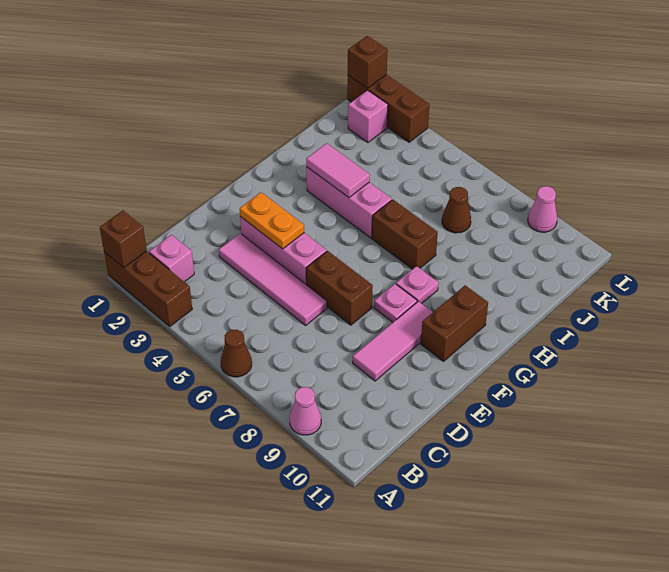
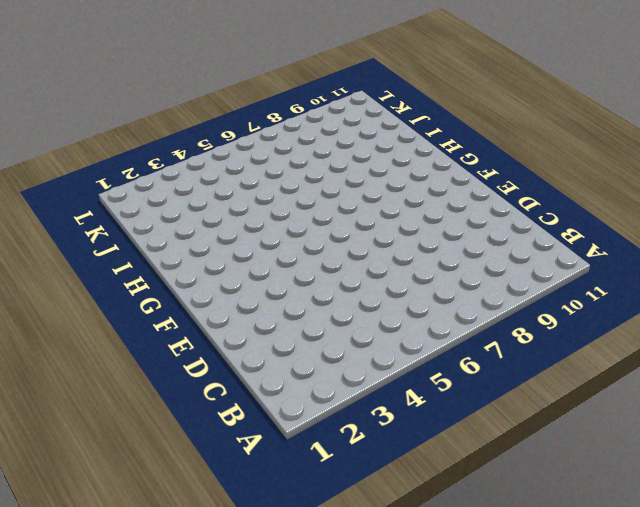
none -> brown brick A1:A3 level 1
none -> brown cone A6 level 1
none -> pink cone A9 level 1

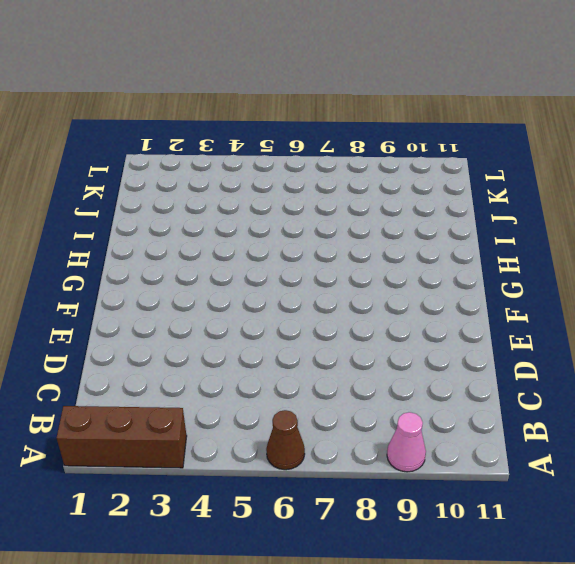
none -> pink brick B2 level 1
none -> pink tile D3:D6 level 1
none -> pink tile D9:F9 level 1

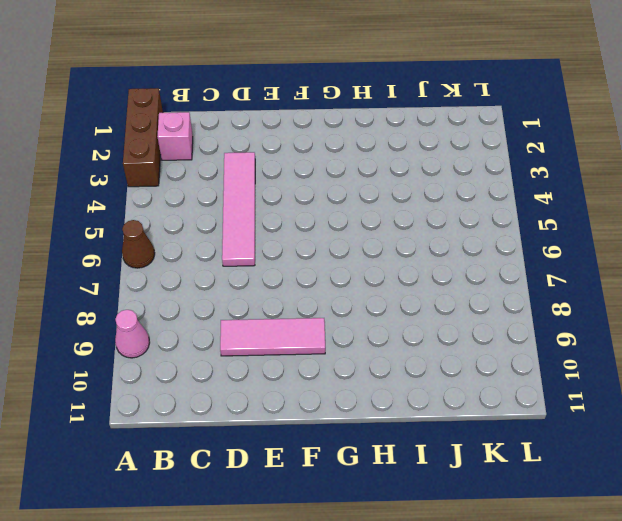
none -> pink brick E3:E5 level 1
none -> brown brick E6:E7 level 1
none -> pink plate F8 level 1

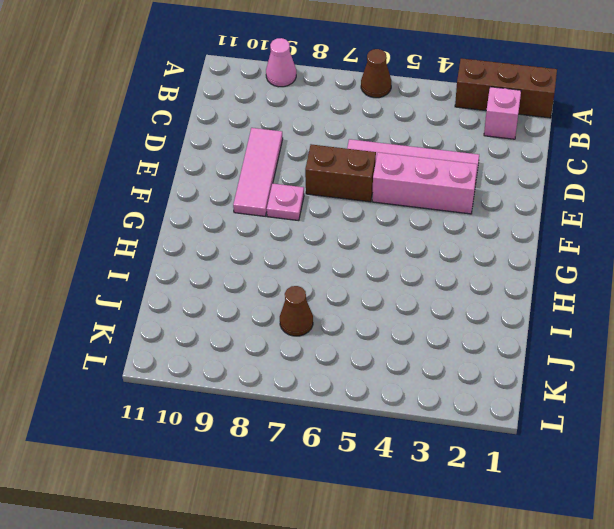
none -> brown brick F10:G10 level 1
none -> pink plate G8 level 1
none -> pink brick H3:H5 level 1

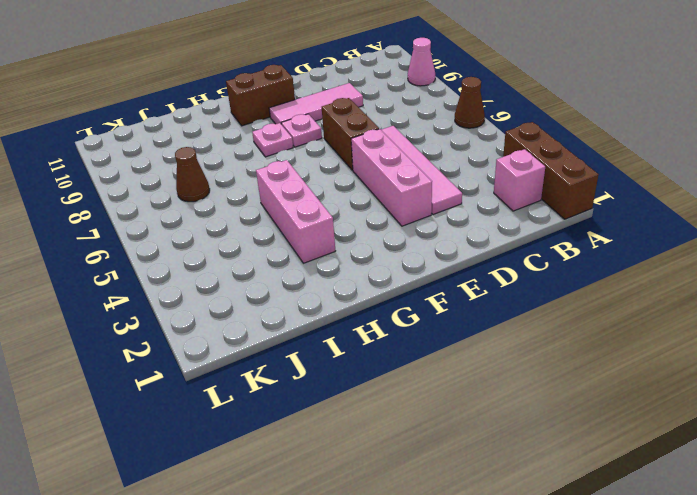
none -> brown brick H6:H7 level 1
none -> pink brick K2 level 1
none -> brown brick L1:L3 level 1

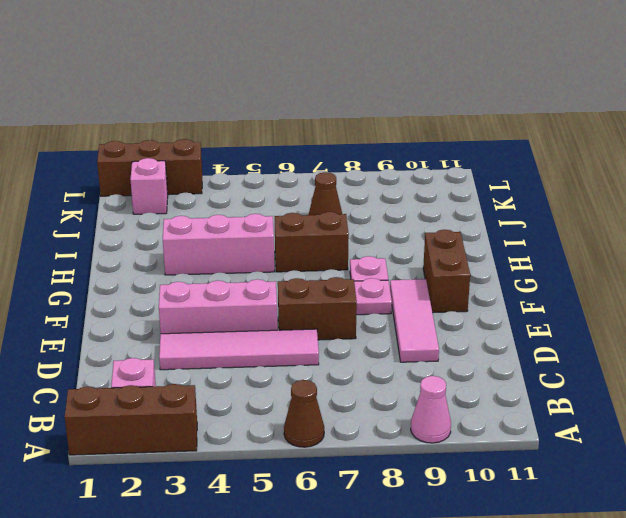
none -> pink cone L9 level 1
none -> brown brick A1 level 2
none -> orange plate E3:E4 level 2

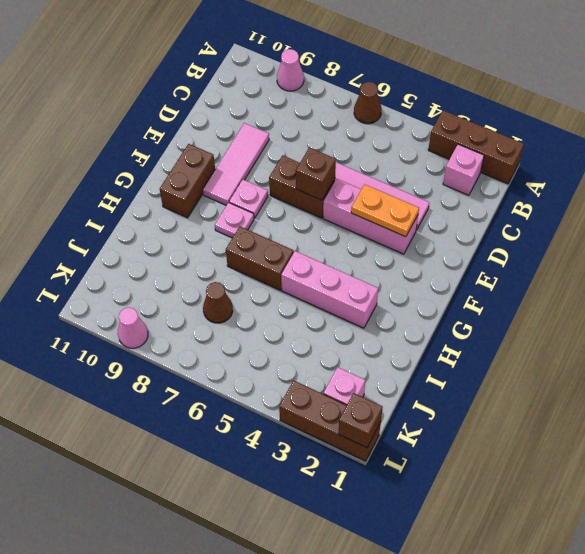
brown brick E6 level 2 -> brown brick A1 level 2
none -> pink tile H3:H4 level 2

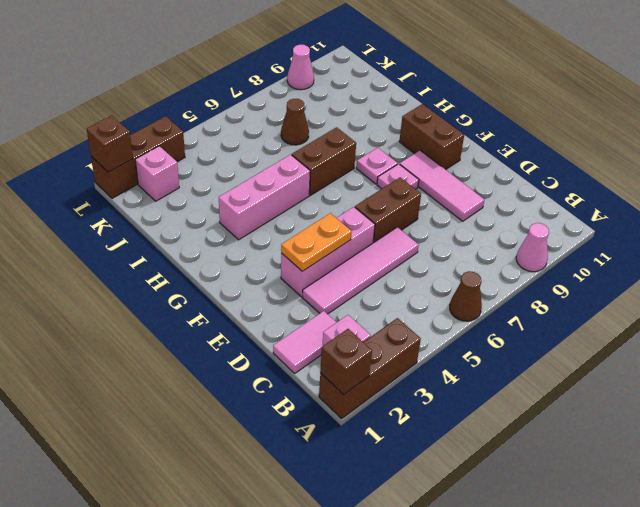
pink tile C1:C2 level 1 -> pink tile H3:H4 level 2

